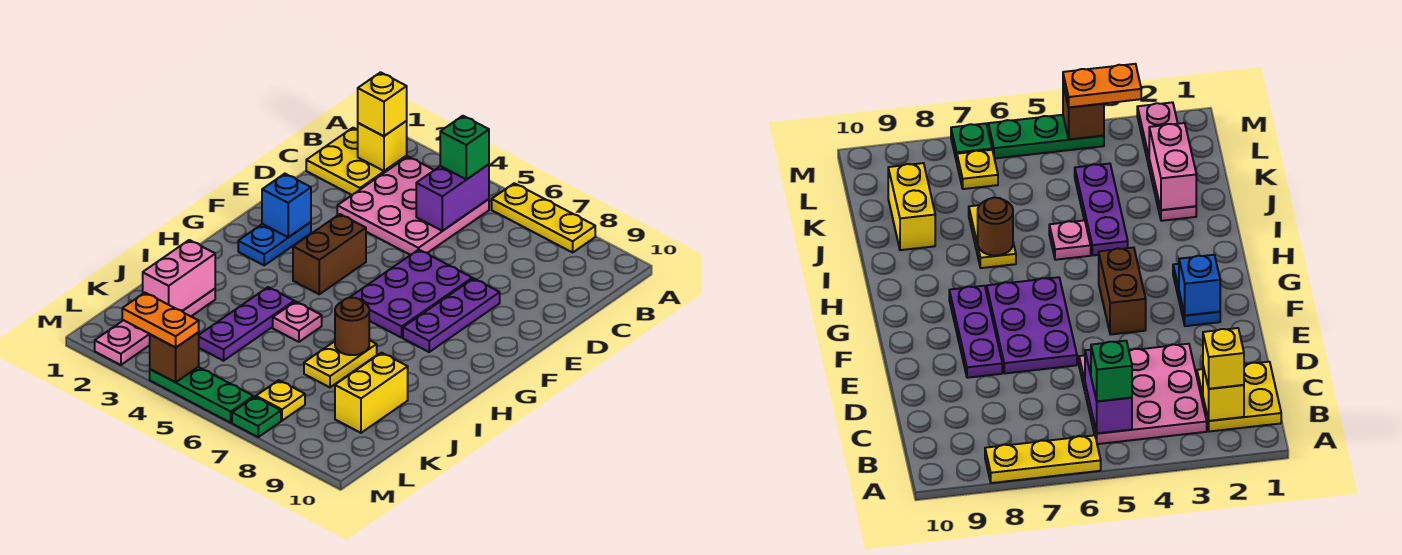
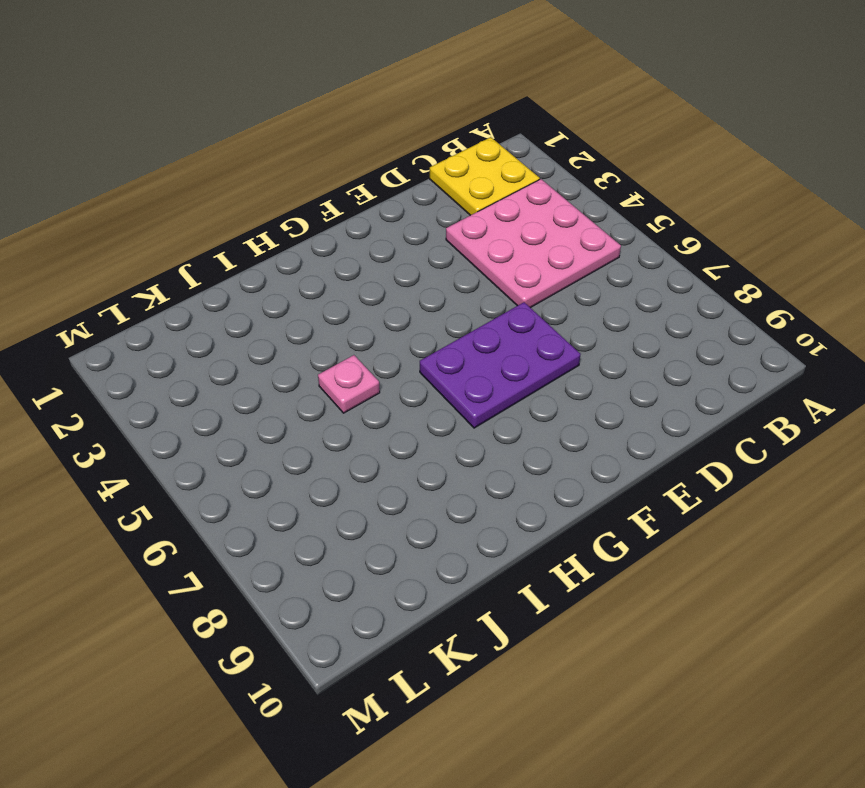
none -> yellow plate A6:A8 level 1
none -> purple plate E8:G8 level 1
none -> blue plate F2:G2 level 1

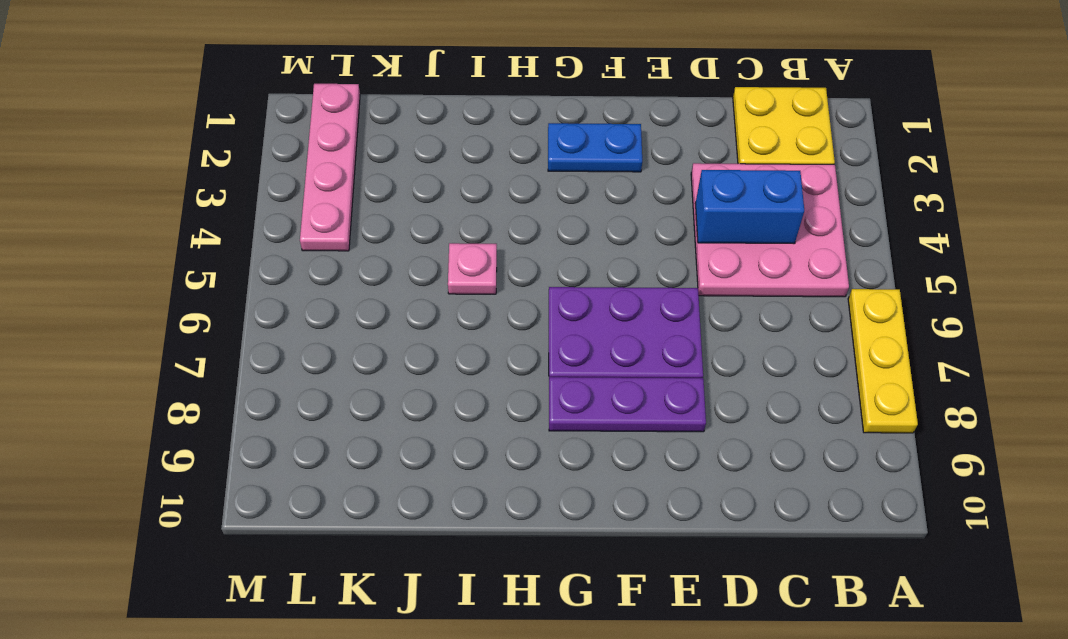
blue brick C4:D4 level 2 -> none
pink plate L1:L4 level 1 -> pink plate J2:M2 level 1
none -> brown brick F4:G4 level 1
none -> purple plate I4:K4 level 1
none -> yellow plate I7:J7 level 1

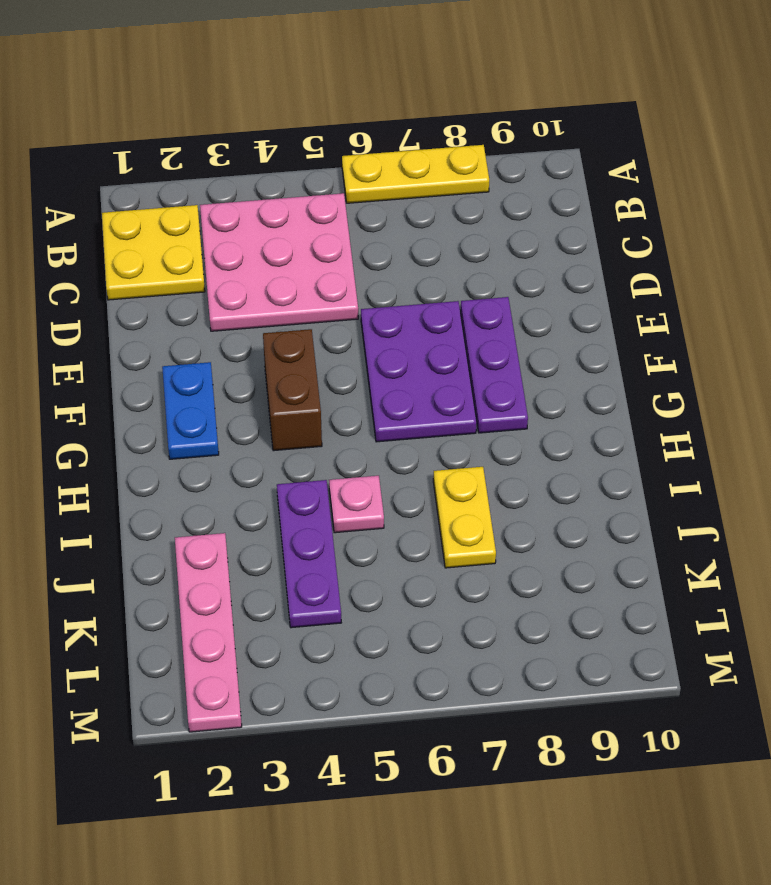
none -> yellow brick J9:K9 level 1
none -> yellow plate L7 level 1
none -> green plate M4:M6 level 1

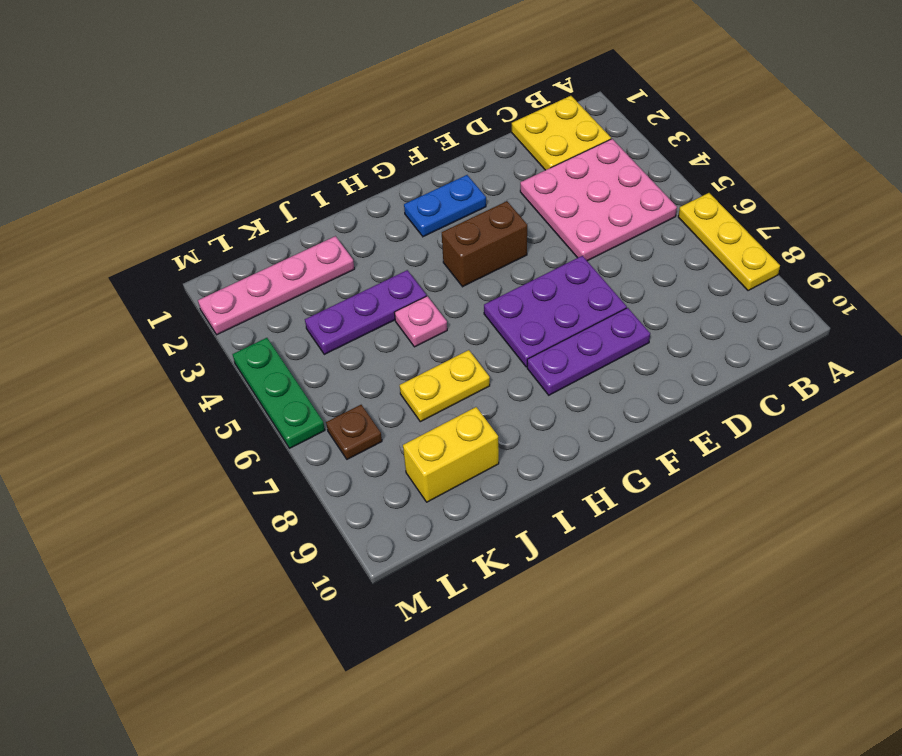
brown plate L7 level 1 -> yellow plate L7 level 1
none -> green plate M7 level 1
none -> yellow brick B2 level 2
none -> purple brick B5:C5 level 2

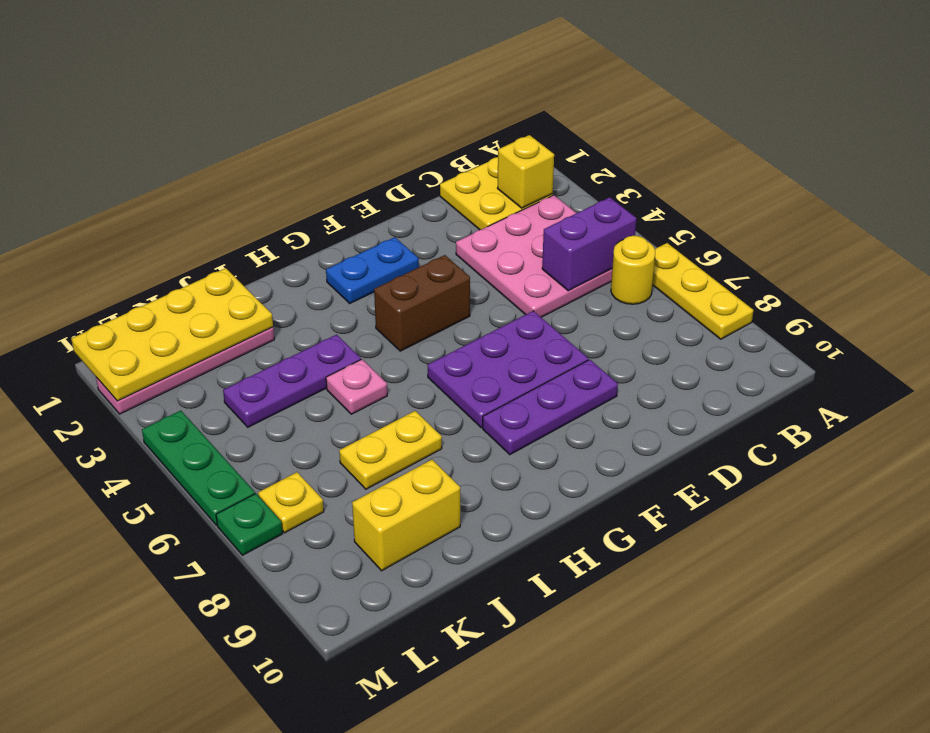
yellow round brick B6 level 1 -> none
yellow plate J1:M2 level 2 -> pink brick J2:K2 level 2
none -> blue brick F2 level 2
none -> brown round brick I7 level 2
none -> brown brick M4 level 2

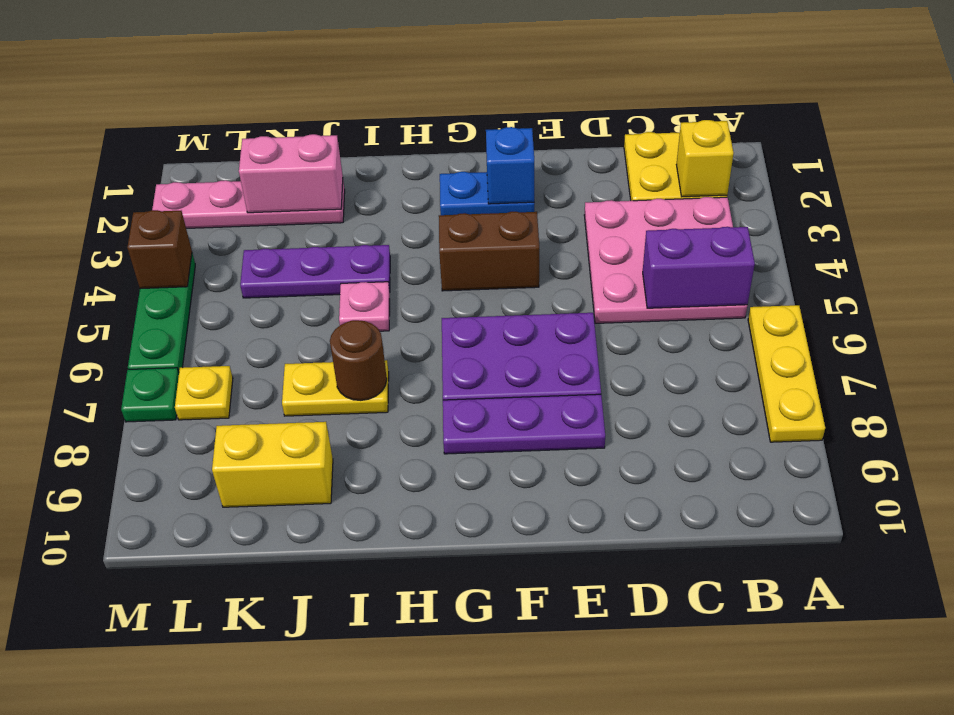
none -> yellow brick B2 level 3
none -> green brick B5 level 3
none -> orange plate M3:M4 level 3

